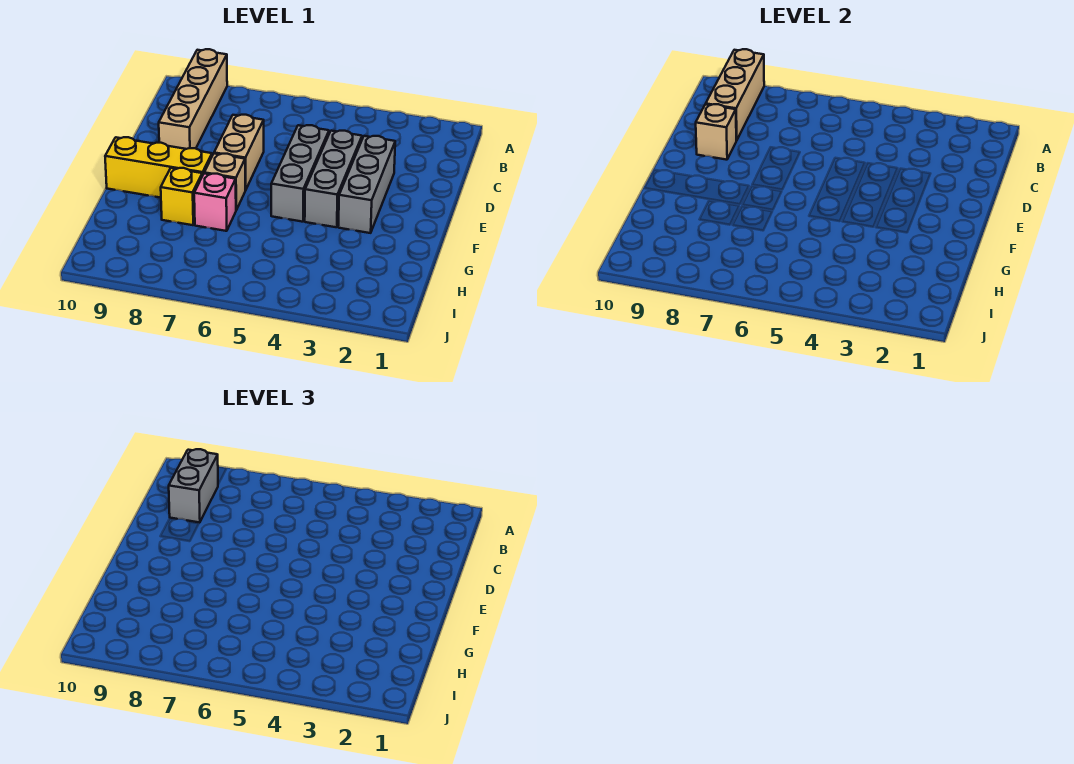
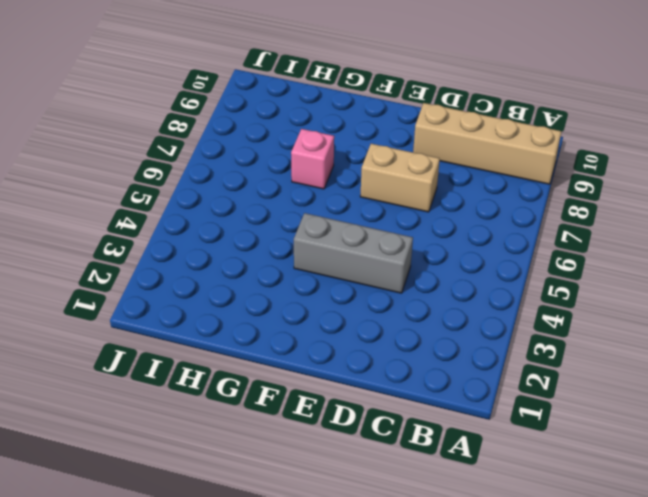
none -> grey brick D3:F3 level 1
none -> grey brick D5:F5 level 1
none -> tan brick F7 level 1

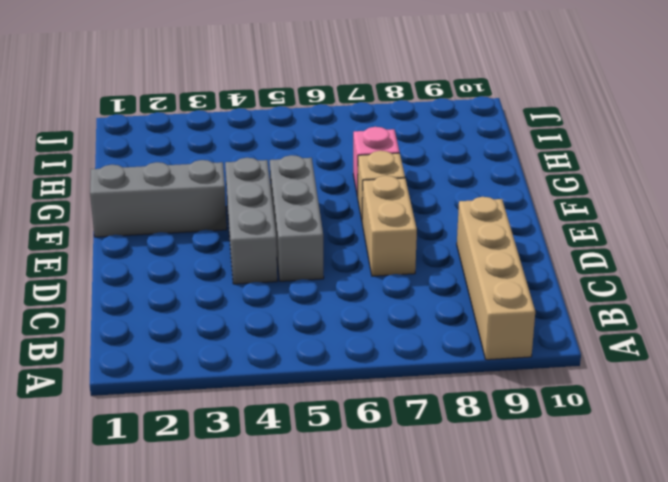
grey brick F1:F3 level 1 -> grey brick D3:F3 level 1
none -> yellow brick F8:F10 level 1
none -> yellow brick G8 level 1
none -> tan brick A9:C9 level 2

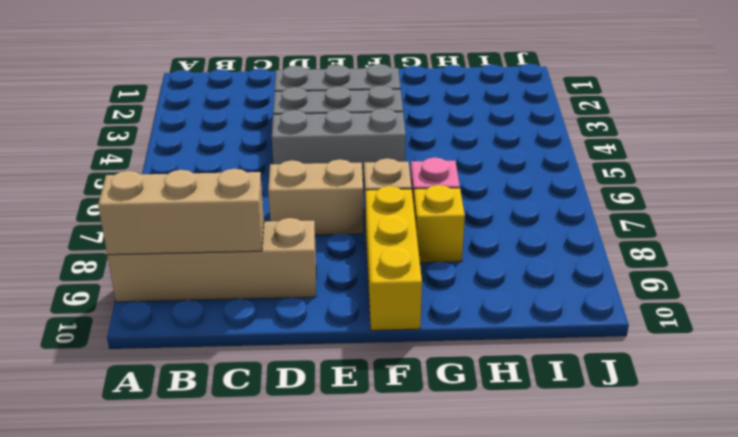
none -> tan brick D9 level 2
none -> grey brick B9:C9 level 3

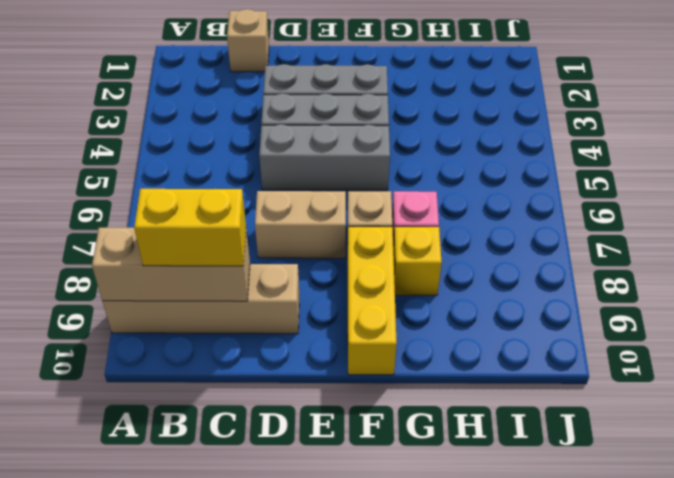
yellow brick B9:C9 level 3 -> grey brick B9:C9 level 3
tan brick C1 level 1 -> tan brick D9 level 2

